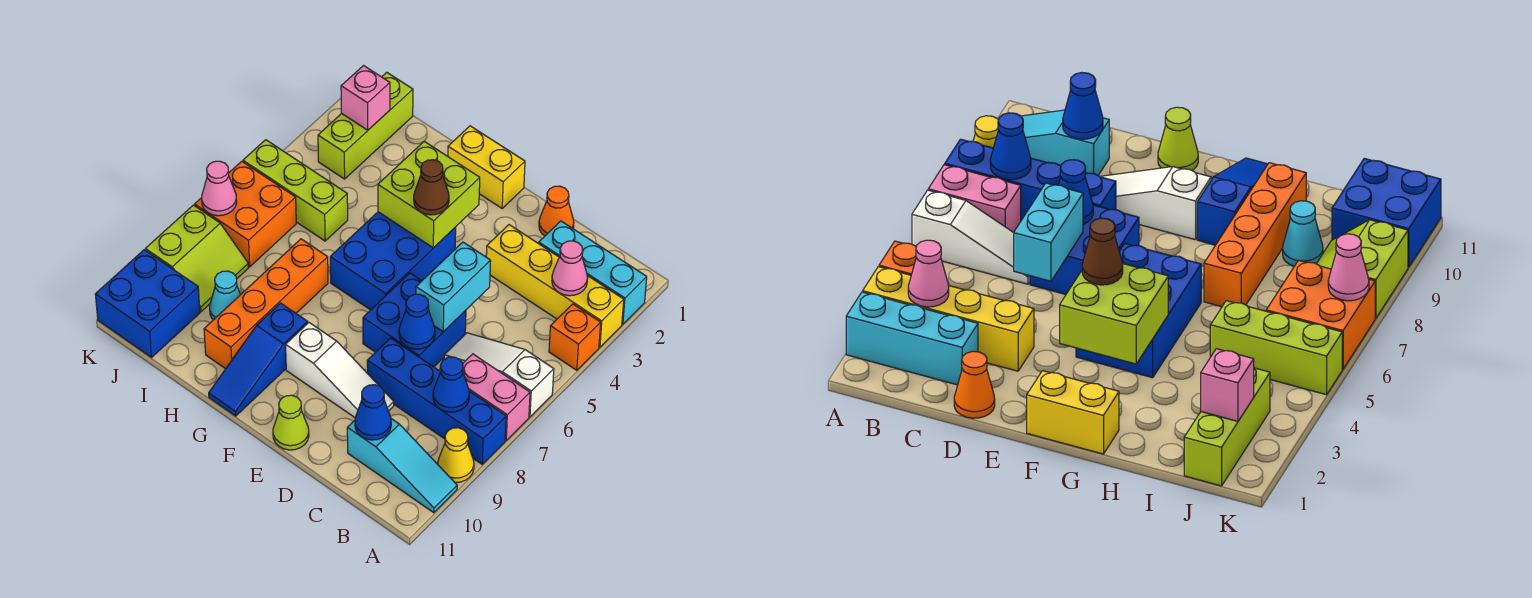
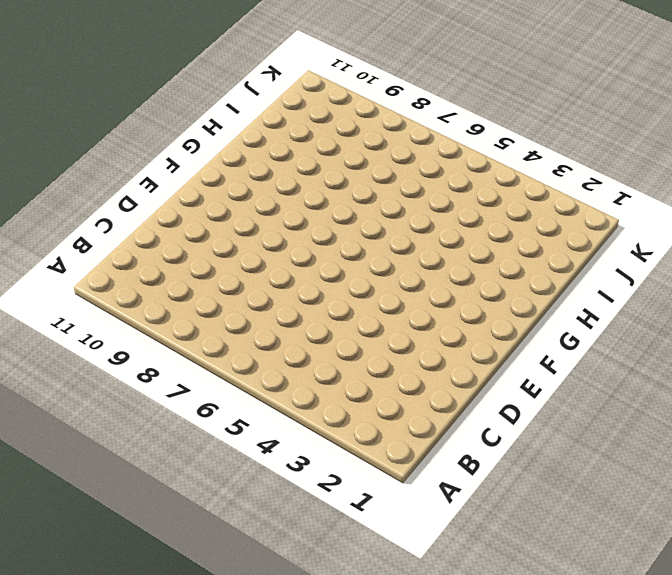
none -> cyan brick A2:C2 level 1
none -> yellow brick A3:D3 level 1
none -> orange brick A4 level 1
none -> white slope A6:C6 level 1 top A

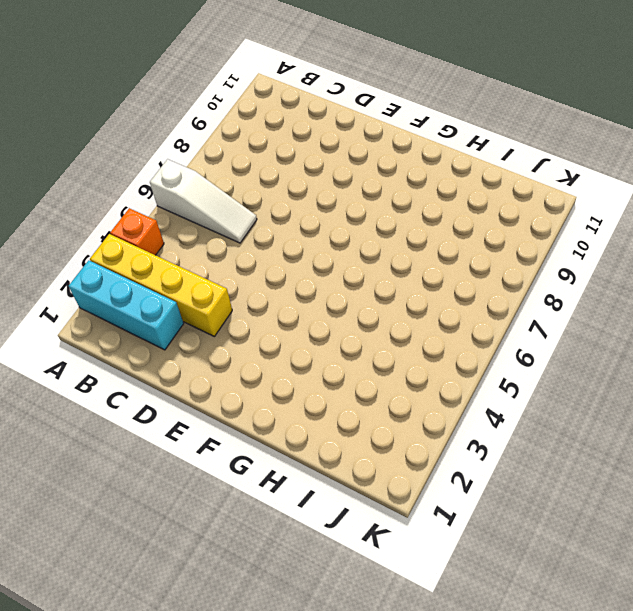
none -> pink brick A7:B7 level 1
none -> blue brick A8:D8 level 1
none -> yellow cone A9 level 1
none -> cyan slope A10:C10 level 1 top C

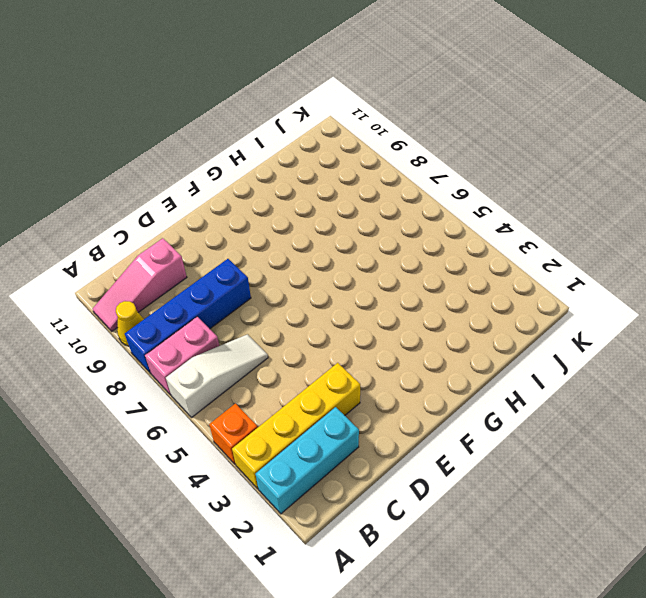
pink slope A10:C10 level 1 top C -> cyan slope A10:C10 level 1 top C
none -> orange cone D1 level 1
none -> blue brick D6:E7 level 1
none -> white slope D9:F9 level 1 top F
none -> lime cone E11 level 1

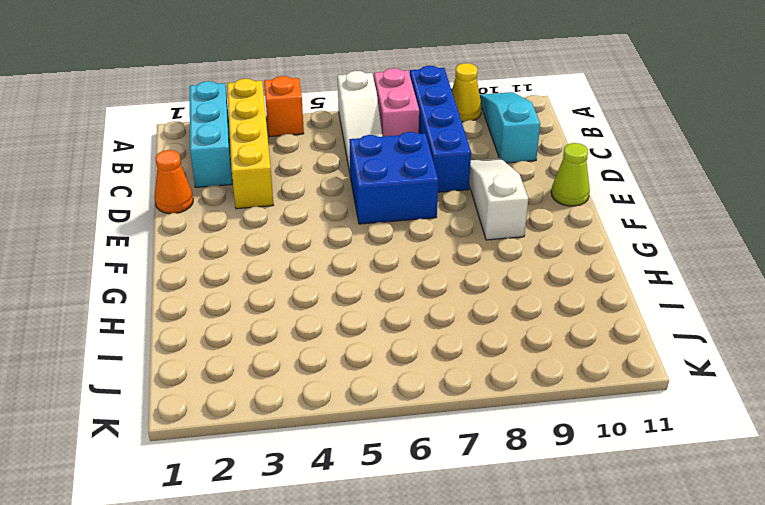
none -> yellow brick F1:G1 level 1
none -> blue brick F4:G6 level 1
none -> blue slope G9:G11 level 1 top 9
none -> orange brick H7:H10 level 1

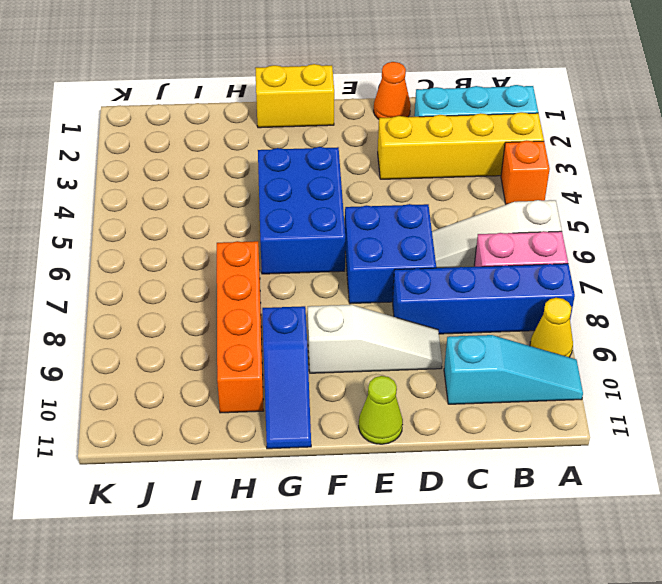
none -> lime brick I5:K5 level 1
none -> cyan cone I9 level 1
none -> lime brick J1:J3 level 1
none -> orange brick J6:K7 level 1

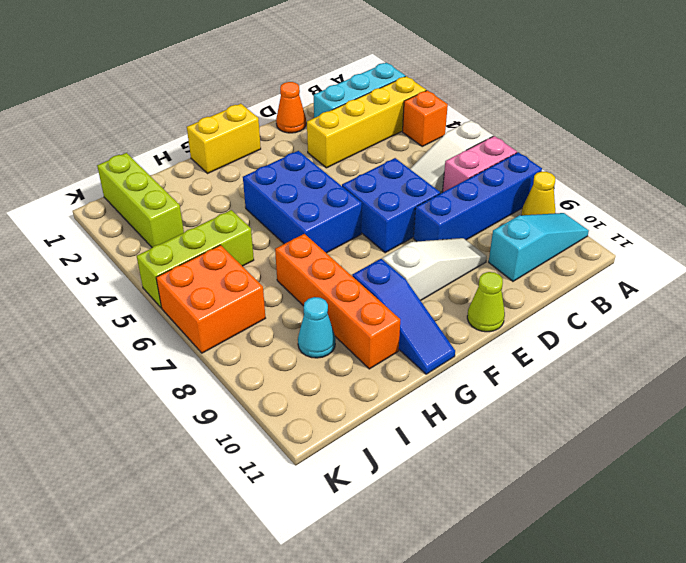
none -> lime slope J8:K9 level 1 top K
none -> blue brick J10:K11 level 1
none -> pink cone B3 level 2
none -> blue cone B8 level 2

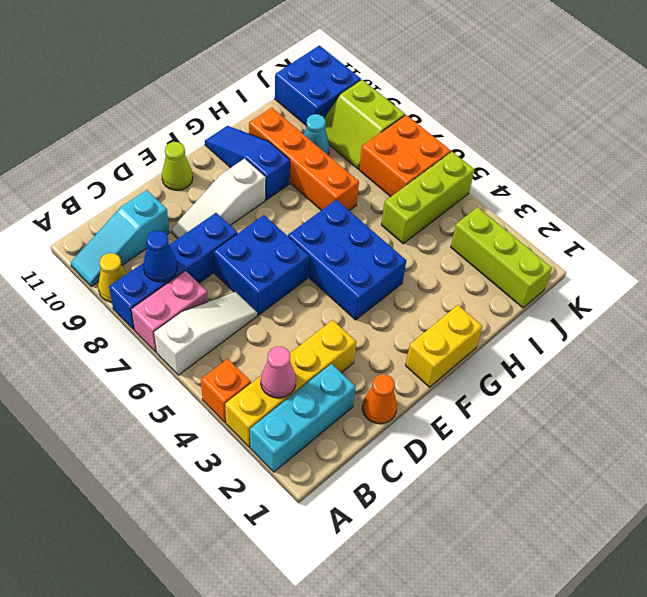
none -> blue cone C10 level 2
none -> cyan brick D5:D6 level 2
none -> blue cone D7 level 2
none -> lime brick F3:G4 level 2

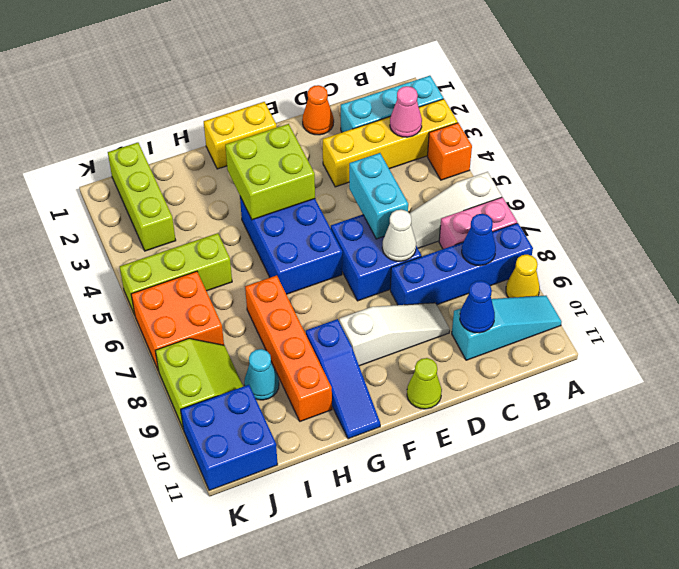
white cone D7 level 2 -> blue cone D7 level 2
none -> pink brick J2 level 2
none -> pink cone K7 level 2
none -> brown cone F4 level 3

